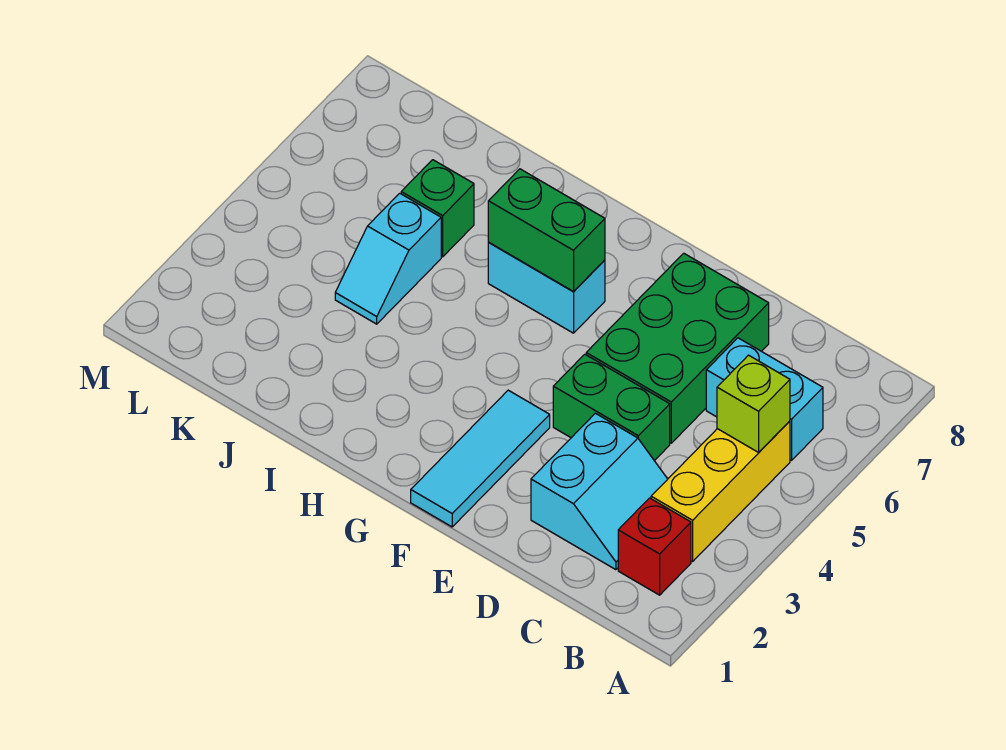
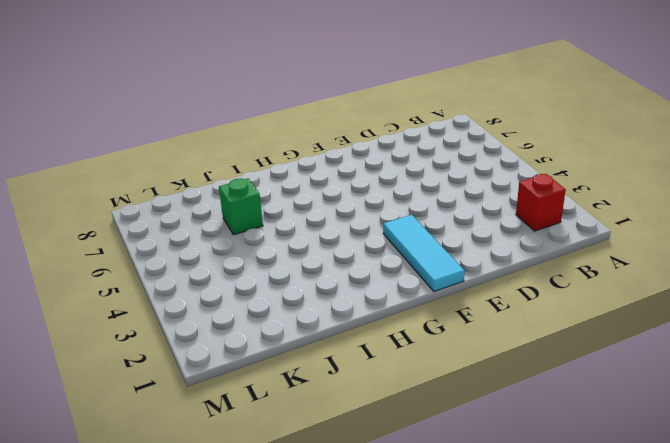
none -> yellow brick B3:B5 level 1
none -> cyan brick B6:C6 level 1
none -> cyan slope C2:D3 level 1 top D

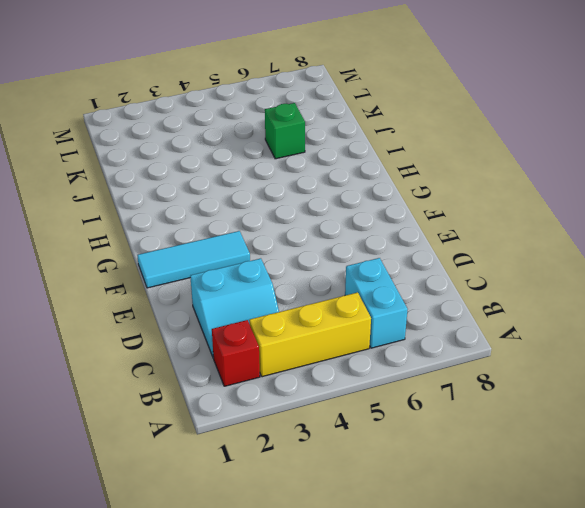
none -> green brick D4:E4 level 1
none -> green brick D5:E7 level 1
none -> cyan brick G6:H6 level 1

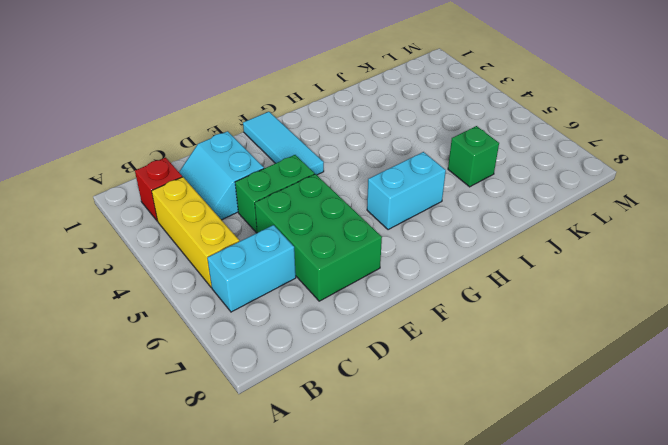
none -> cyan slope J4:J5 level 1 top 5
none -> lime brick B5 level 2
none -> green brick G6:H6 level 2

